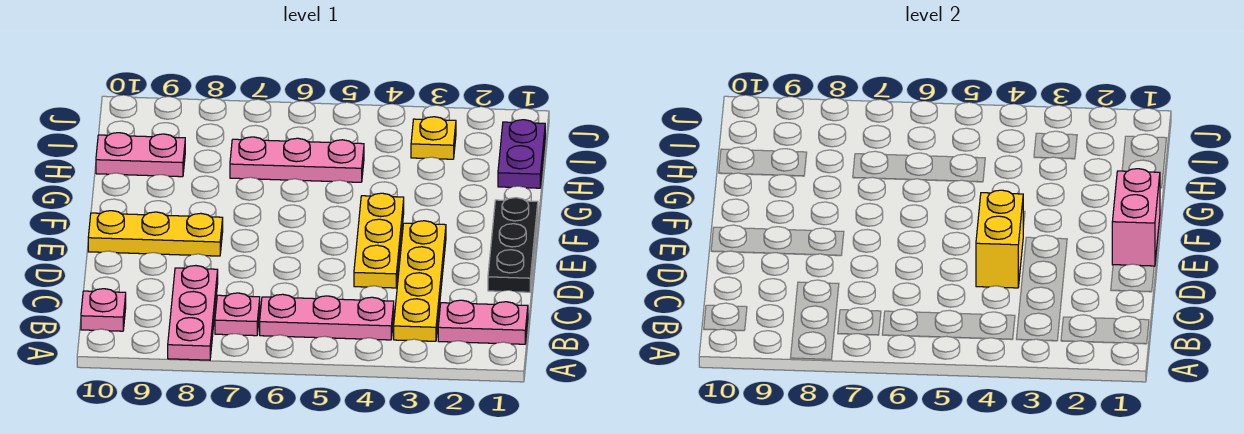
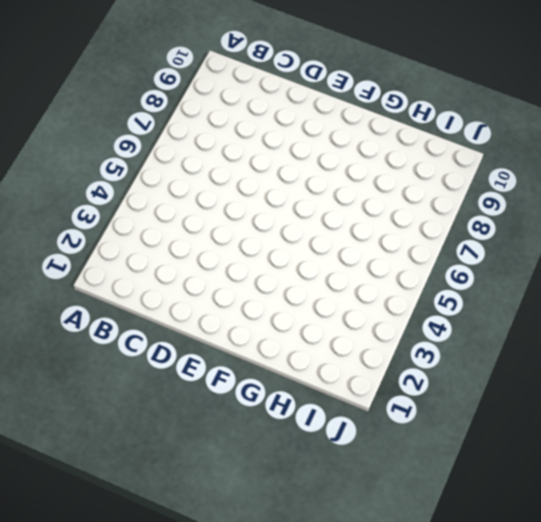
none -> pink plate A8:C8 level 1
none -> pink plate B1:B2 level 1
none -> yellow plate B3:E3 level 1

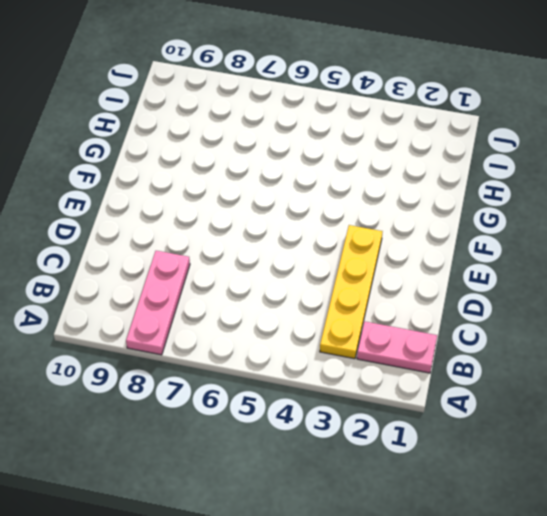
none -> pink plate B4:B6 level 1
none -> pink plate B7 level 1
none -> pink plate B10 level 1

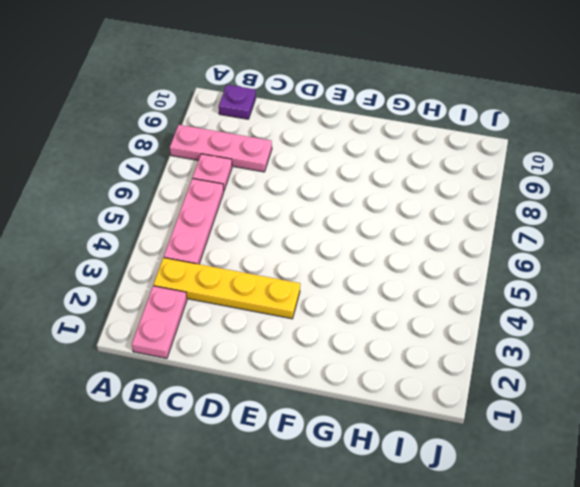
purple plate B10 level 1 -> pink plate B10 level 1
none -> black plate D1:F1 level 1
none -> yellow plate D4:F4 level 1
none -> yellow plate E8:E10 level 1

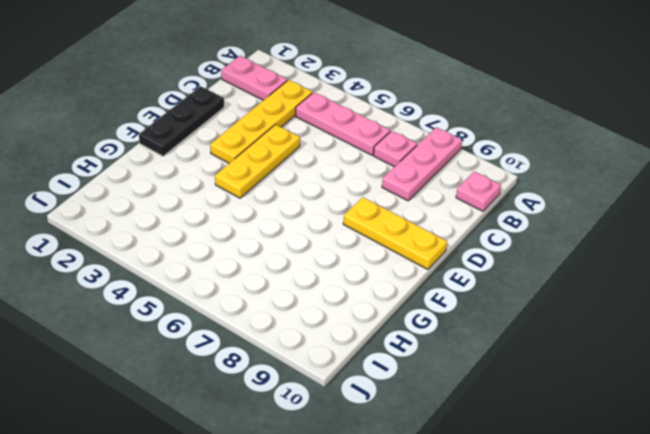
none -> purple plate H1:I1 level 1
none -> pink plate H5:H7 level 1
none -> pink plate H9:H10 level 1

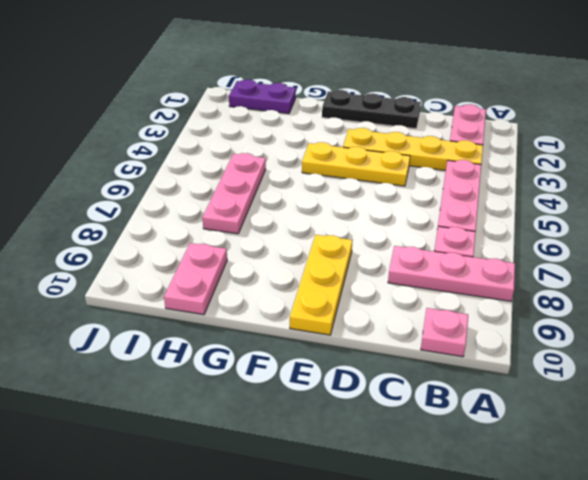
none -> yellow plate I3 level 1
none -> yellow brick D4:E4 level 2
none -> pink brick E1:F1 level 2

